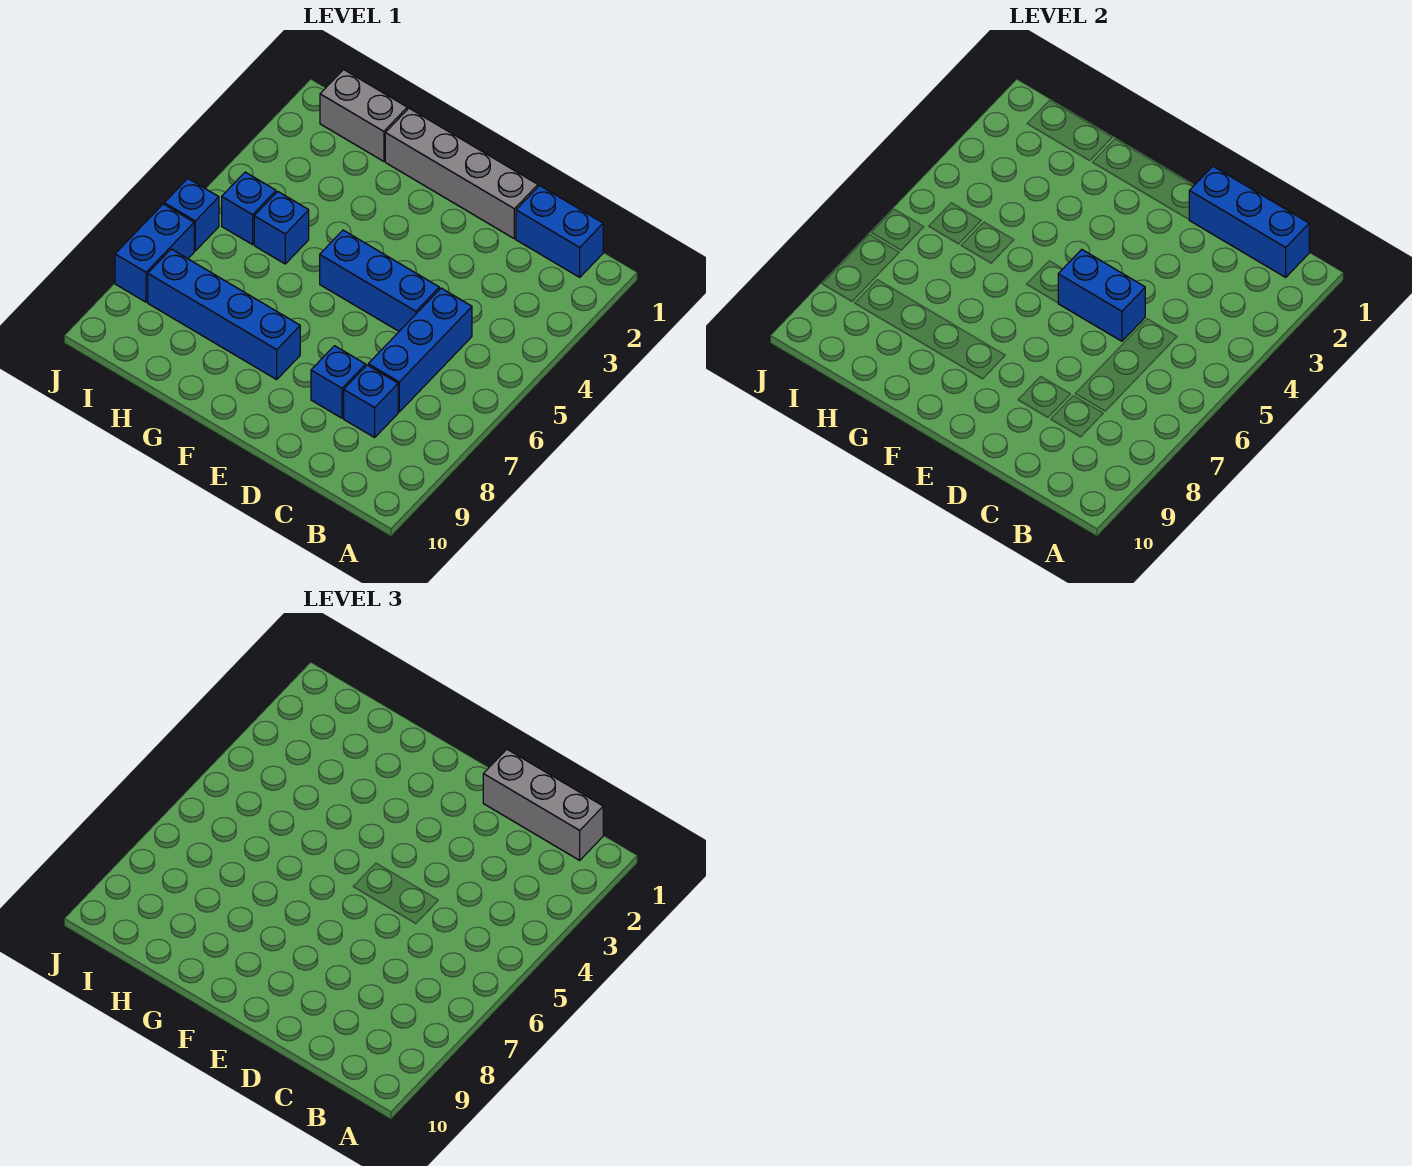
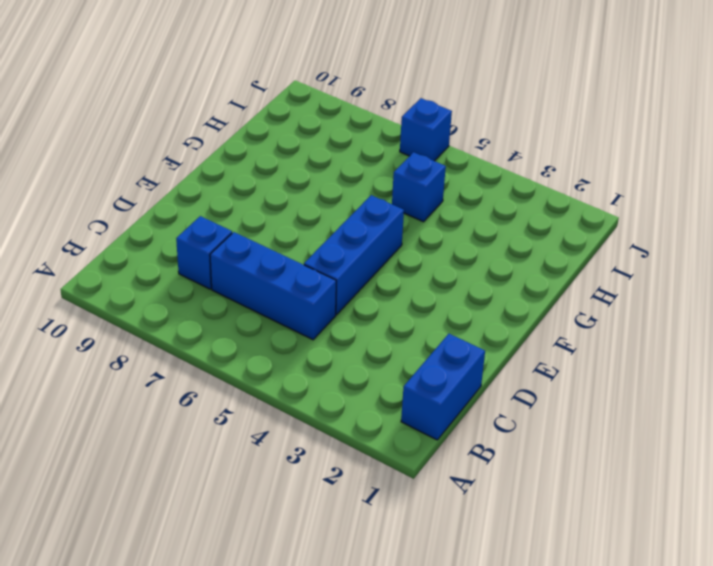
none -> grey brick D1:G1 level 1
none -> blue brick D8 level 1
none -> blue brick F8:I8 level 1

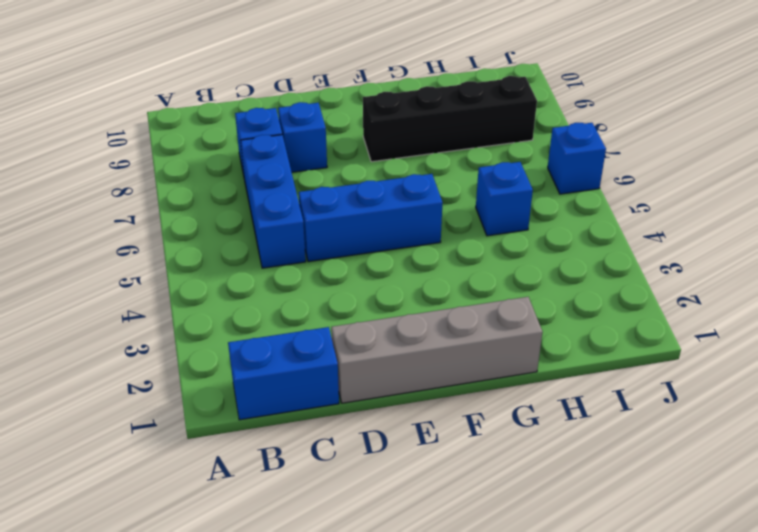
black brick F8:I8 level 1 -> blue brick F8:I8 level 1
none -> grey brick H1:I1 level 1
none -> blue brick I5 level 1
none -> blue brick J7:J8 level 1

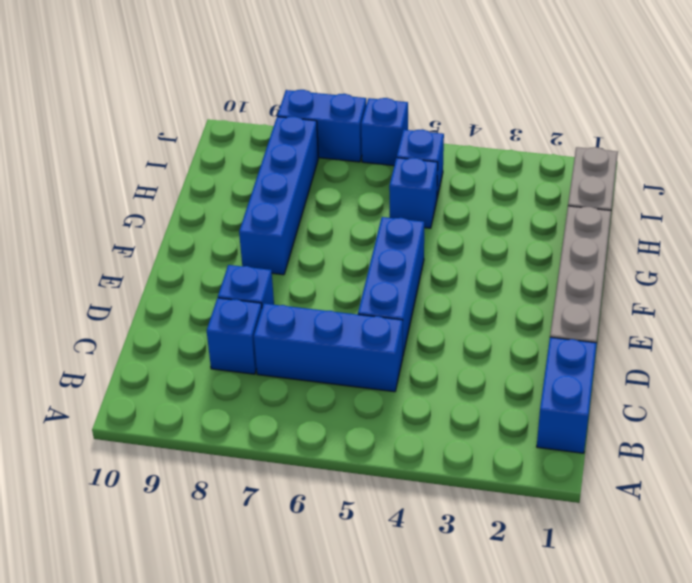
none -> blue brick B1:D1 level 2
none -> blue brick D5:E5 level 2
none -> grey brick B1:D1 level 3

